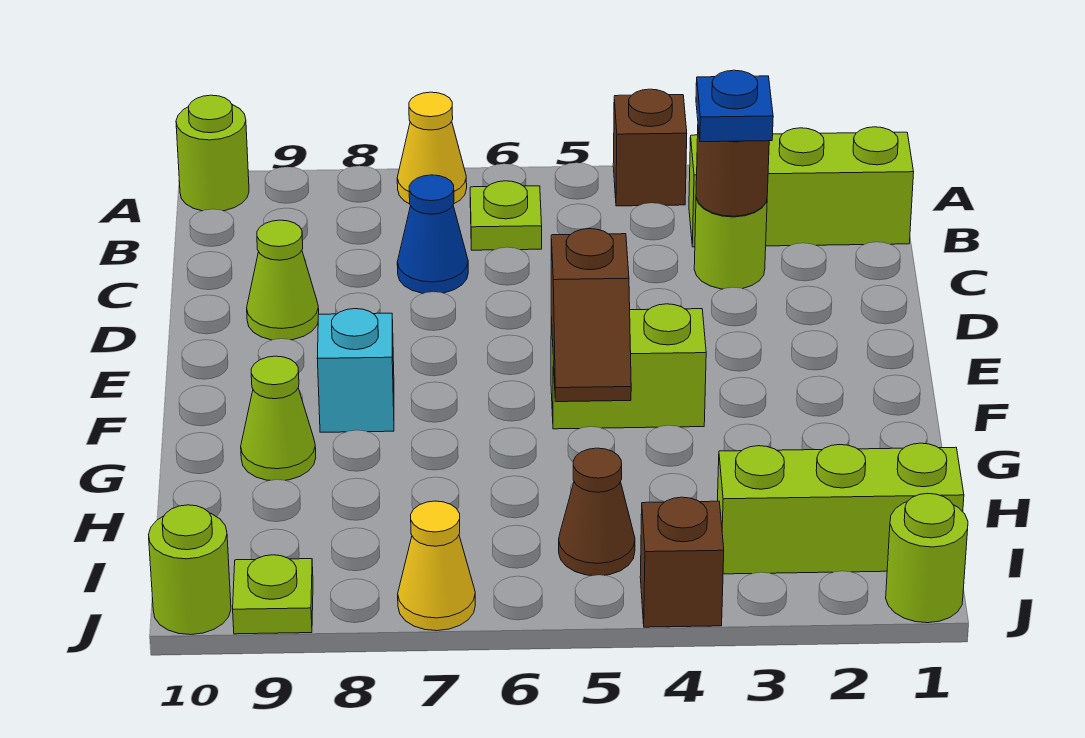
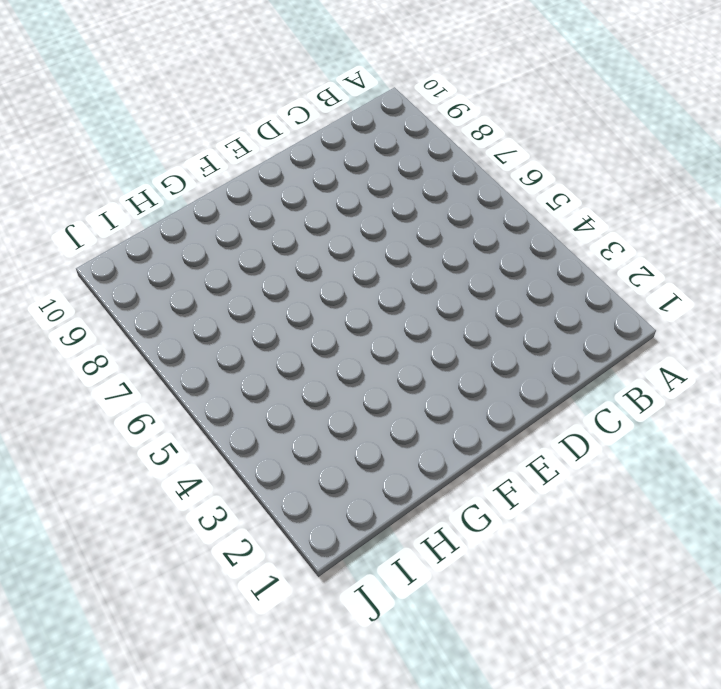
none -> brown brick A4 level 1
none -> yellow cone A7 level 1
none -> lime round brick A10 level 1

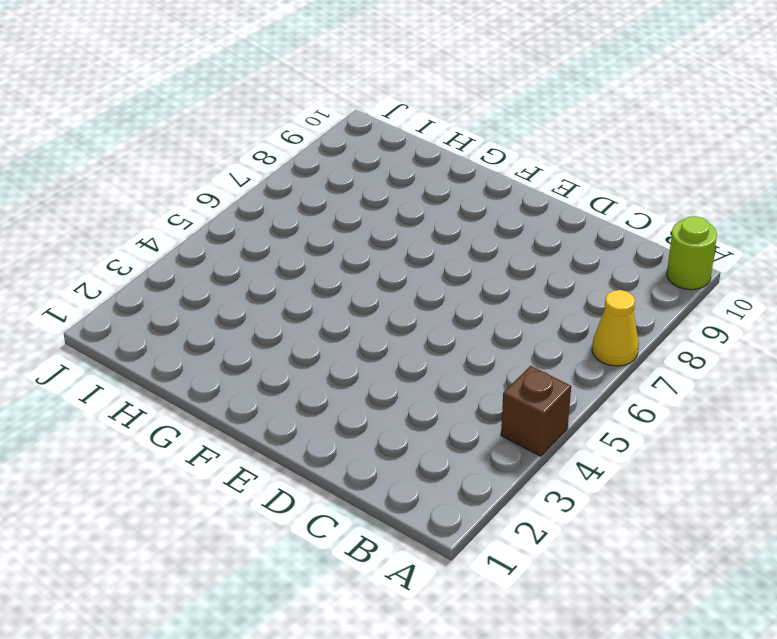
none -> lime brick B1:B3 level 1
none -> lime plate B6 level 1
none -> lime round brick C3 level 1

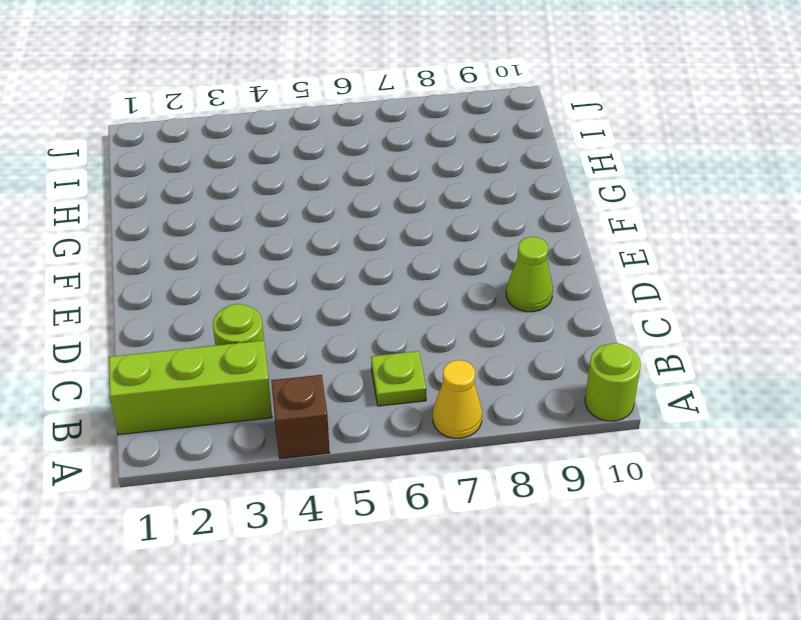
none -> blue cone C7 level 1
none -> lime brick F4:F5 level 1
none -> cyan brick F8 level 1

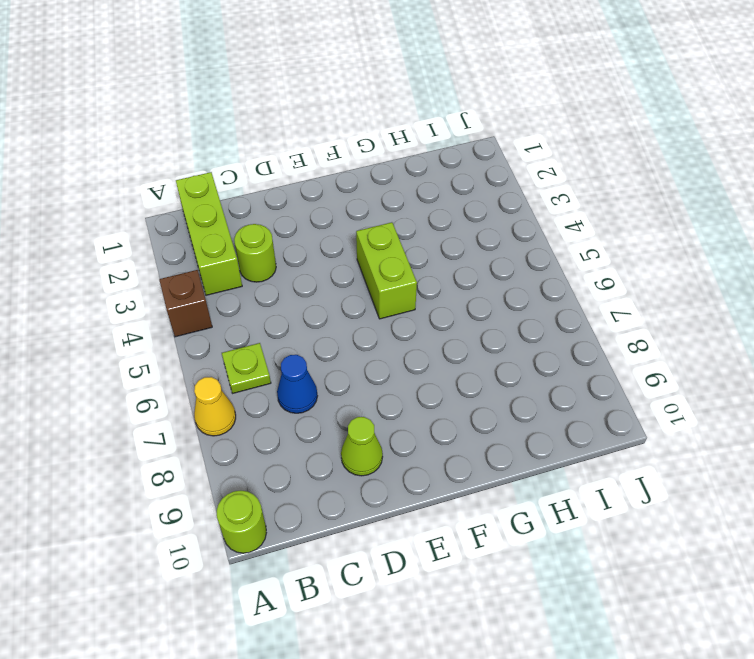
none -> cyan brick F8 level 1
none -> lime cone G9 level 1
none -> lime brick I1:I3 level 1

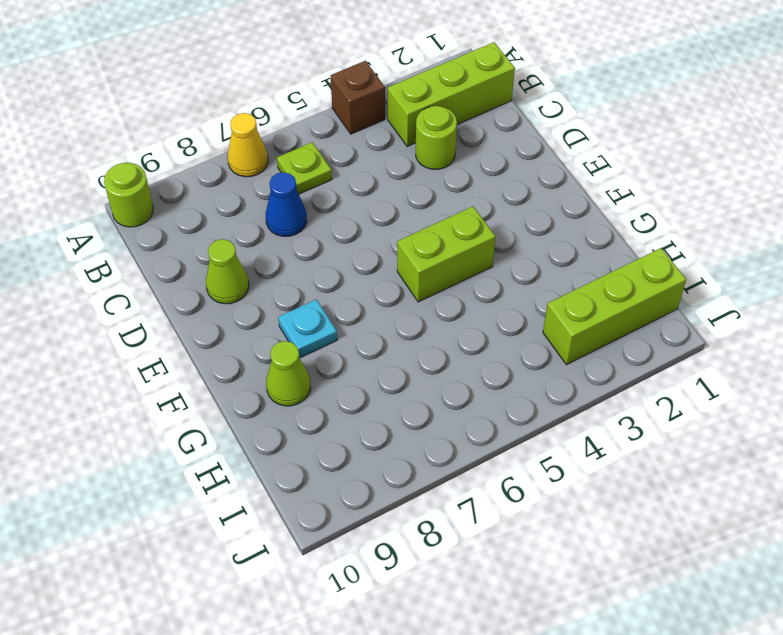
cyan plate F8 level 1 -> cyan brick F8 level 1
none -> brown cone I5 level 1
none -> lime round brick J1 level 1
none -> brown brick J4 level 1

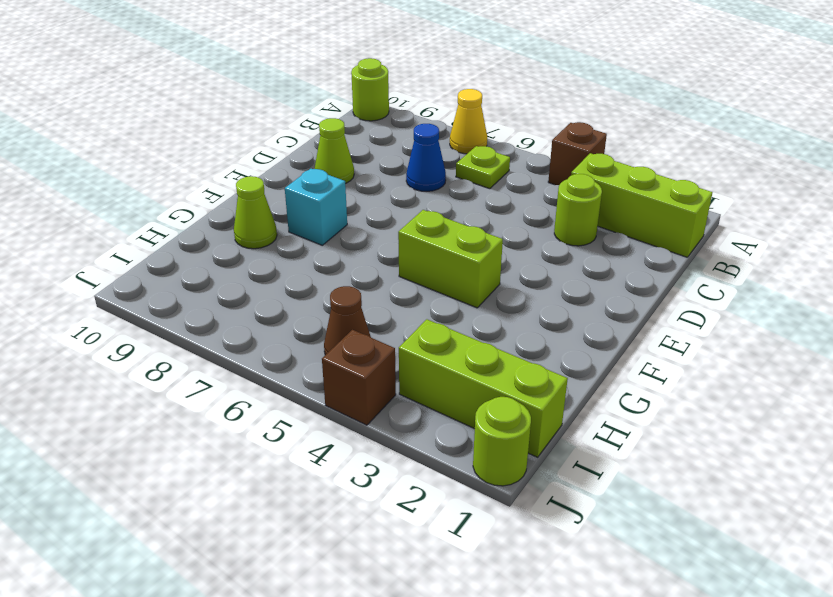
none -> yellow cone J7 level 1
none -> lime plate J9 level 1
none -> lime round brick J10 level 1

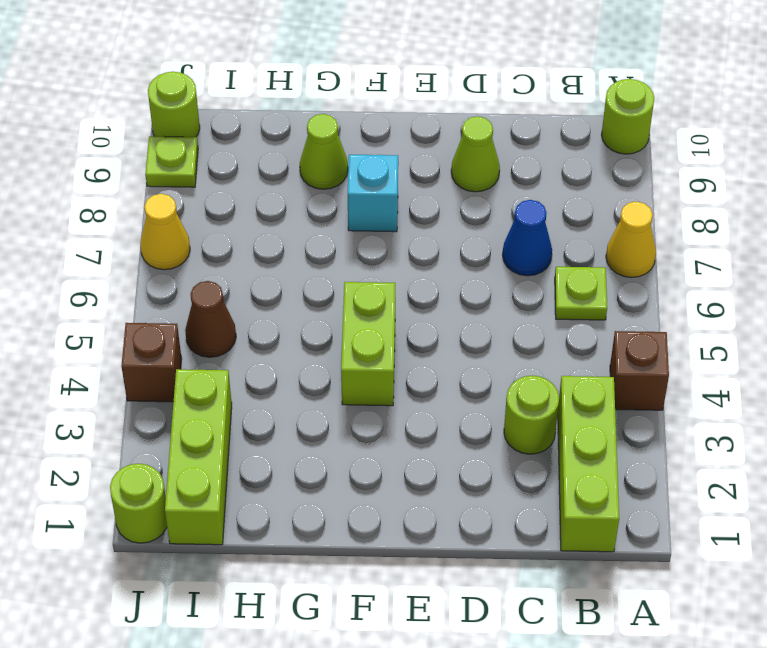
none -> brown round brick C3 level 2
none -> brown slope F5:G5 level 2 top F
none -> blue plate C3 level 3

